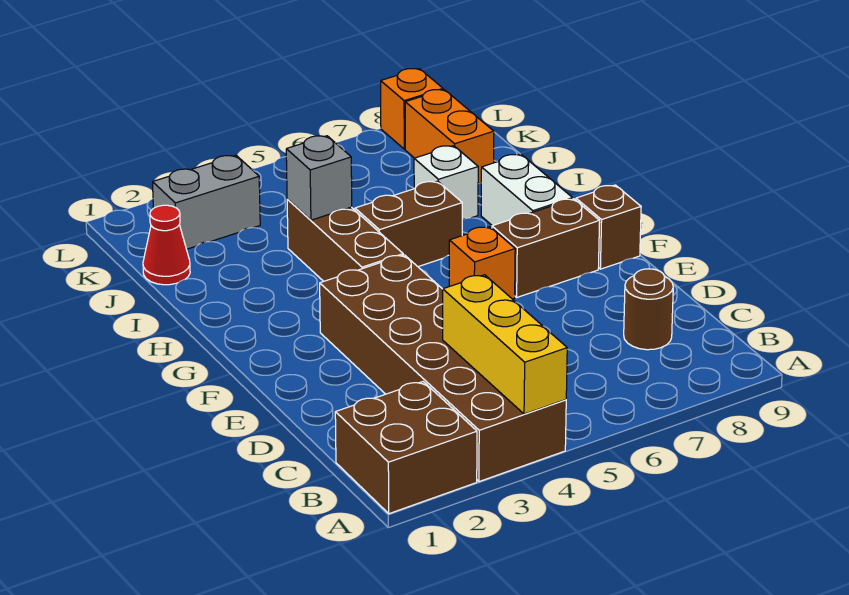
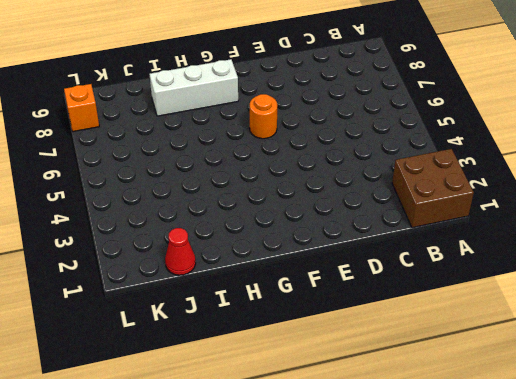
orange round brick F6 level 1 -> orange brick F6 level 1
white brick G8:I8 level 1 -> white brick G8:H8 level 1
none -> brown brick A3:F4 level 1
none -> brown round brick C8 level 1
none -> brown brick F7:F8 level 1

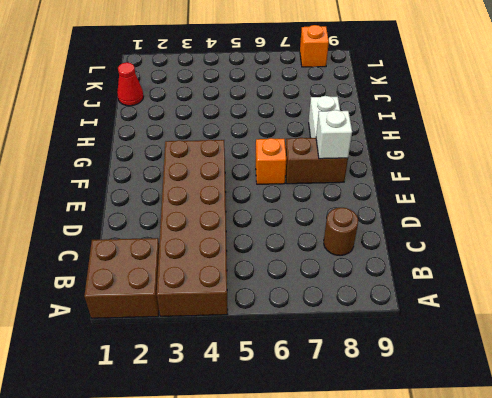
white brick F8 level 2 -> white brick I7 level 1
none -> brown brick F9 level 1
none -> brown brick G4:I4 level 1
none -> brown brick H5:H6 level 1

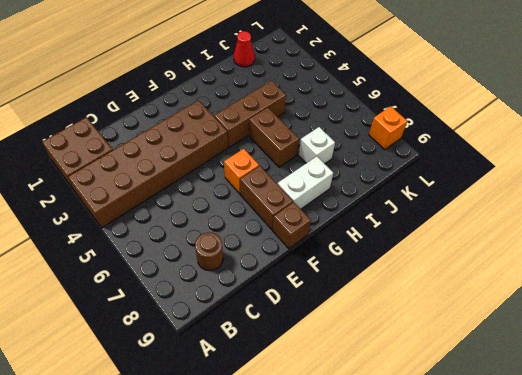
none -> orange brick J8:K8 level 1
none -> grey brick K2:K3 level 1
none -> yellow brick A4:C4 level 2

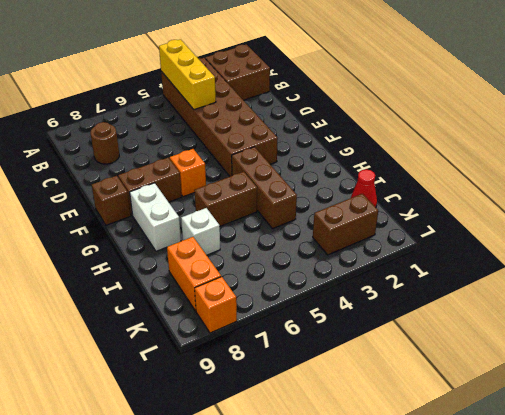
brown brick K2:K3 level 1 -> grey brick K2:K3 level 1
none -> grey brick I4 level 2

